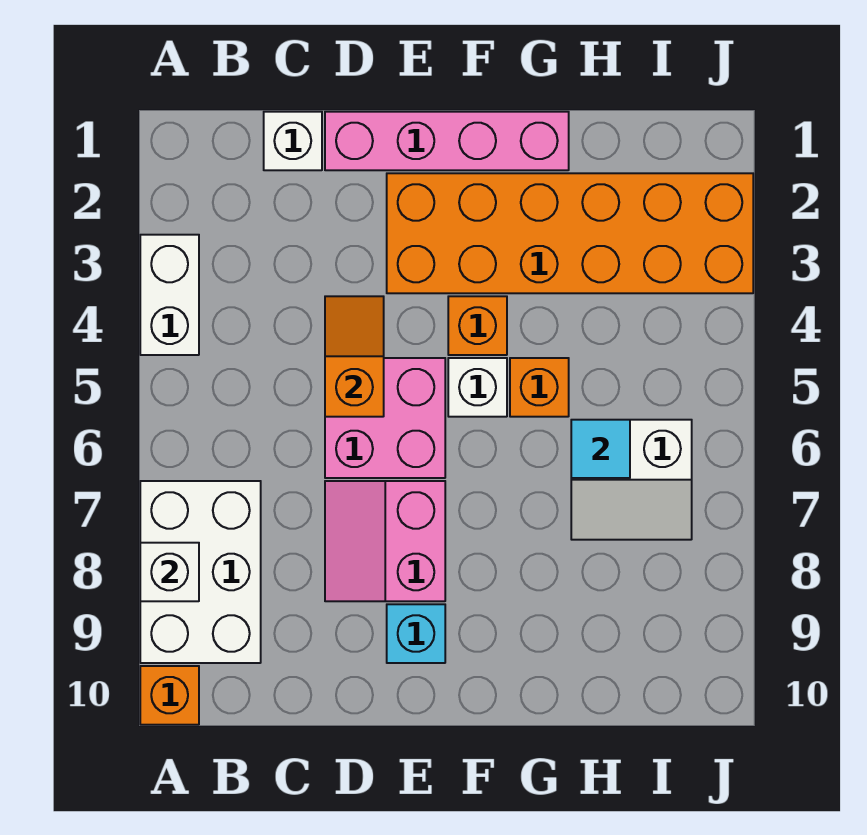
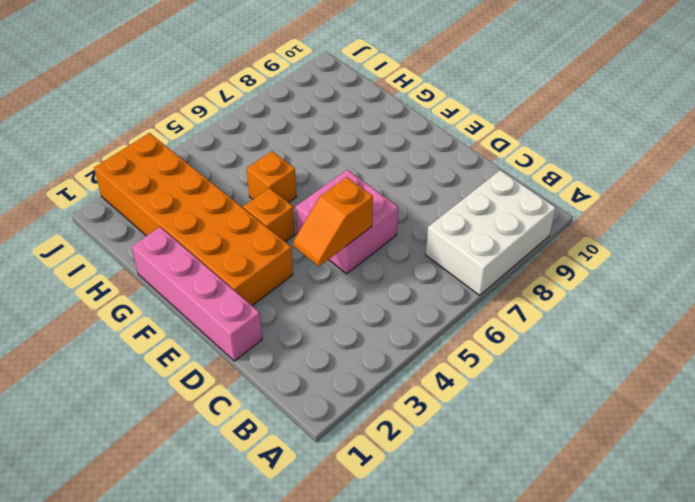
none -> white brick A3:A4 level 1
none -> orange brick A10 level 1
none -> white brick C1 level 1

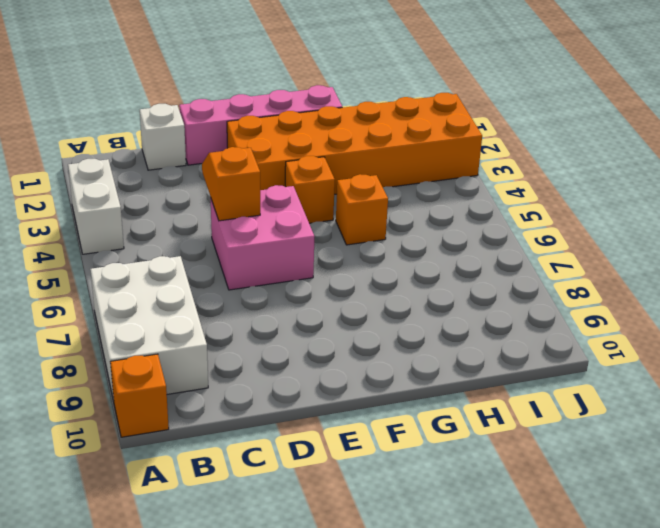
none -> pink slope D7:E8 level 1 top E
none -> cyan brick E9 level 1
none -> white brick F5 level 1

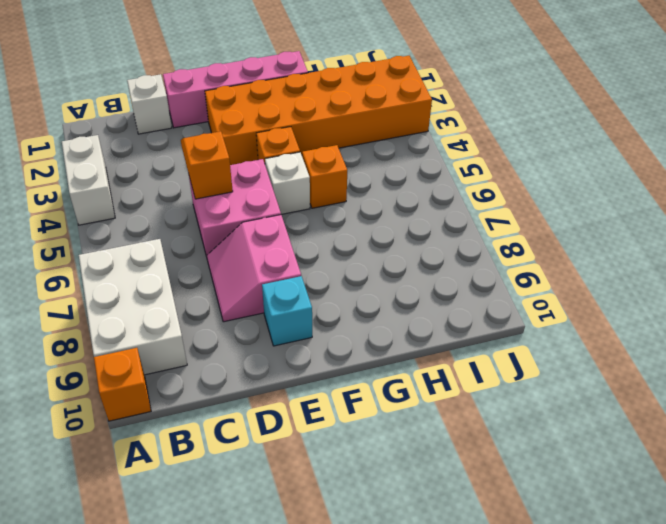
none -> white slope H6:I7 level 1 top 6
none -> white brick A8 level 2
none -> cyan tile H6 level 2

